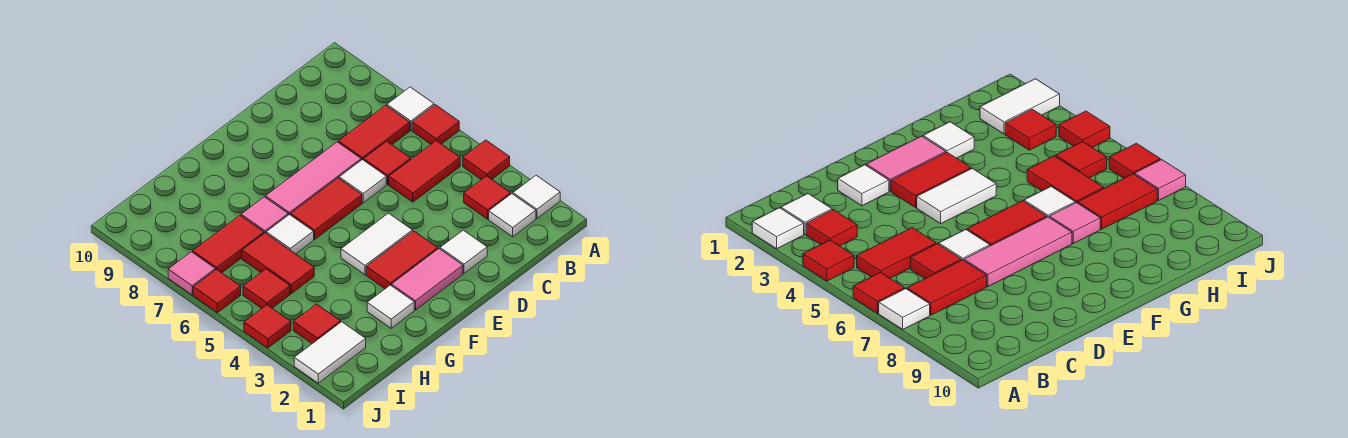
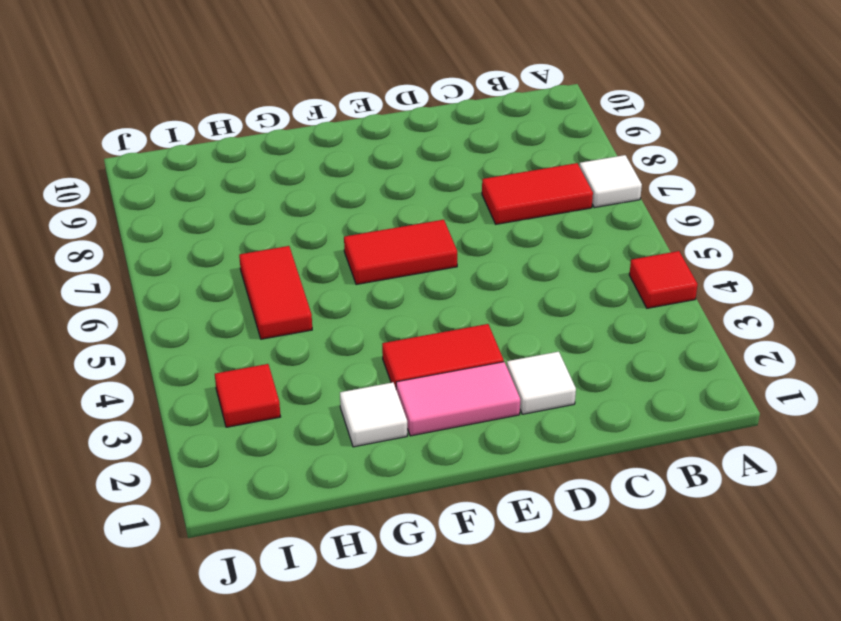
none -> white tile A2 level 1
none -> red tile A6 level 1
none -> white tile B2 level 1

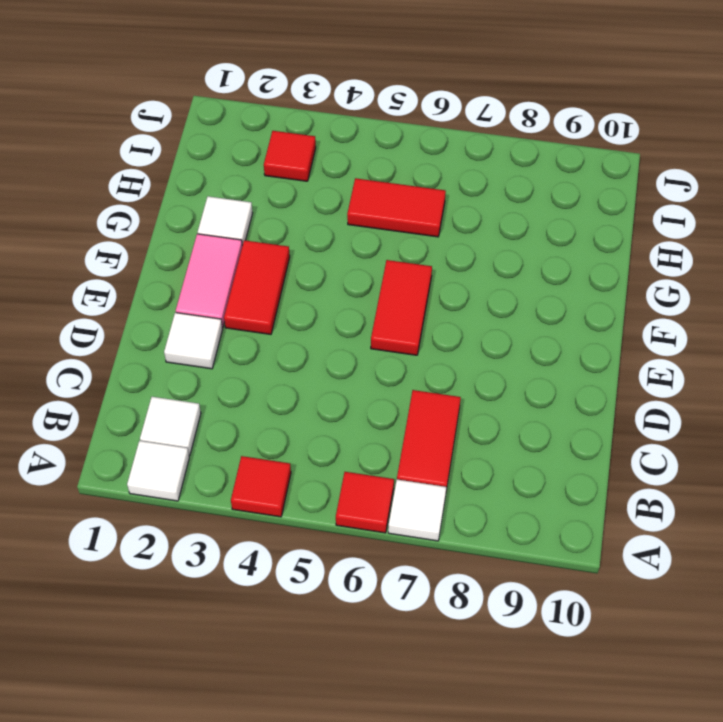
none -> red tile B3 level 1
none -> red tile B5:C5 level 1
none -> red tile C6 level 1

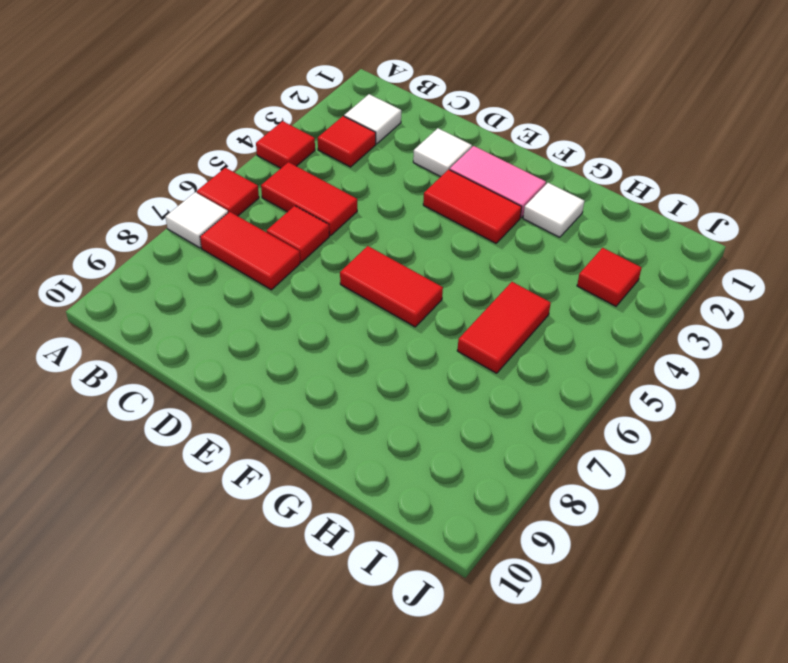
none -> white tile A2 level 1
none -> white tile D6 level 1
none -> pink tile D7:F7 level 1

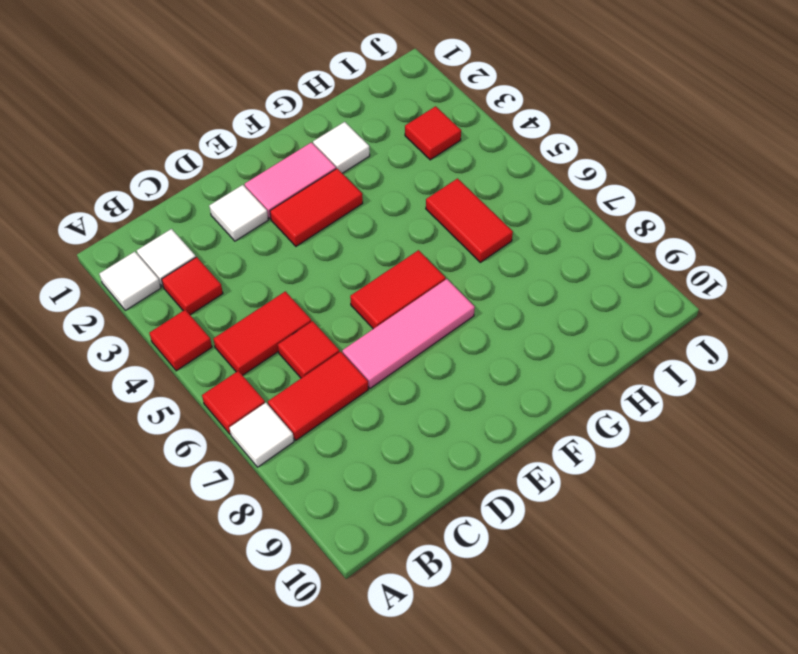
none -> white tile D6 level 1
none -> white tile E4:F4 level 1
none -> white tile G6 level 1

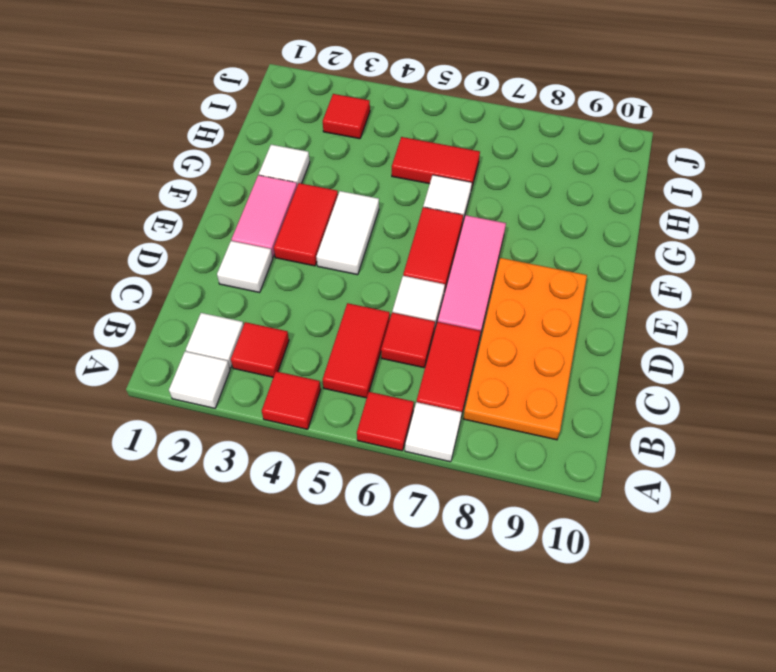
orange plate B8:E9 level 1 -> none
none -> pink tile G7 level 1
none -> red tile H7:I7 level 1
none -> white tile I2:J2 level 1

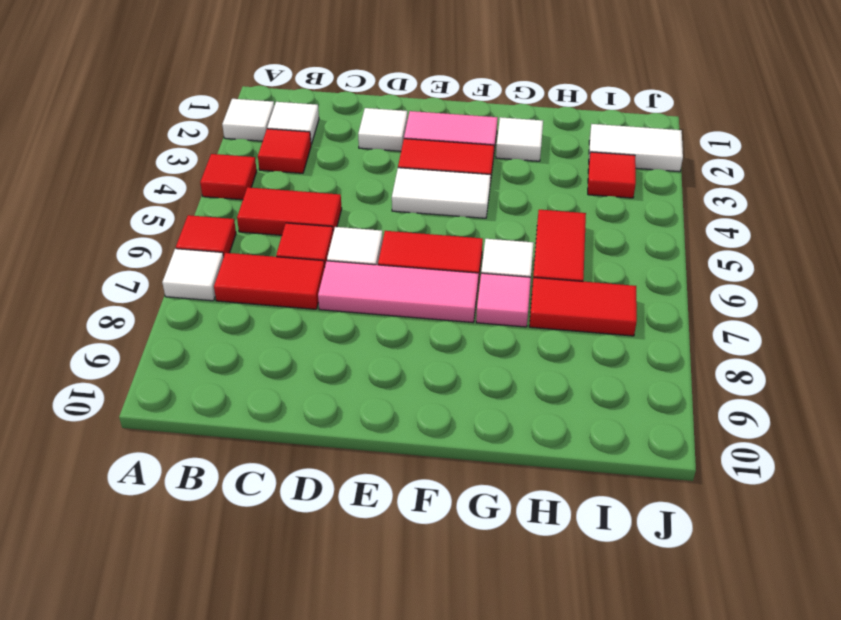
none -> red tile I5 level 1
none -> red tile J4 level 1
none -> red tile J6 level 1

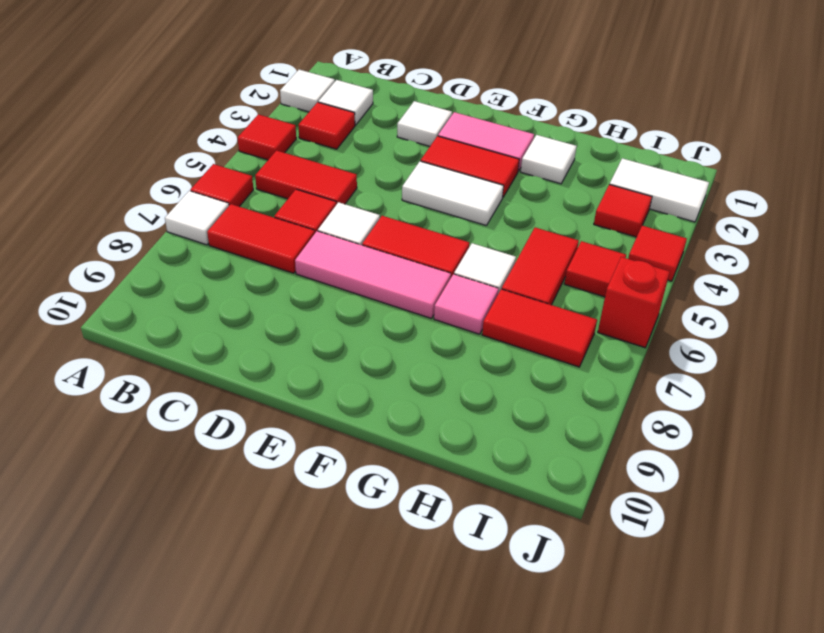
red brick J6 level 1 -> red tile J6 level 1
none -> pink tile J7 level 1

